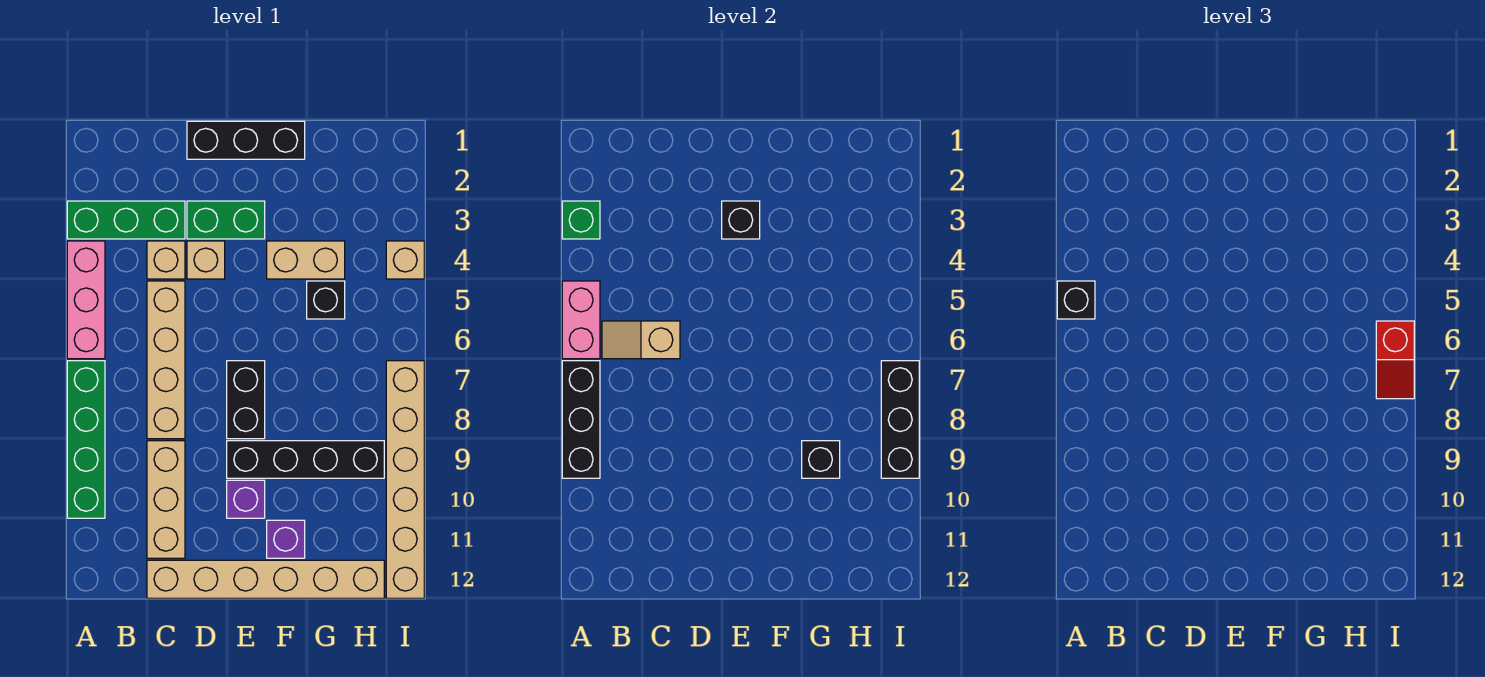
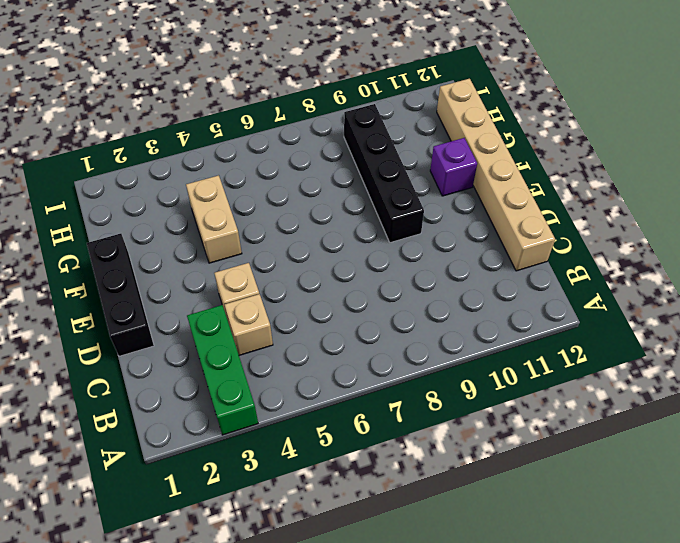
none -> pink brick A4:A6 level 1
none -> green brick A7:A10 level 1
none -> tan brick C5:C8 level 1

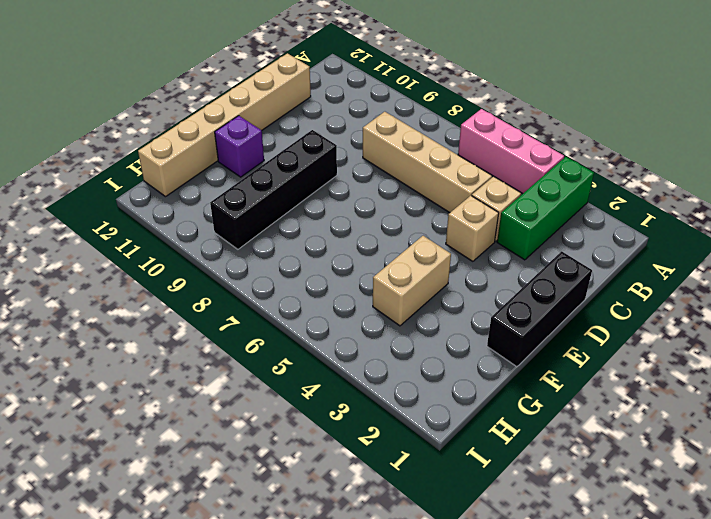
none -> green brick A7:A10 level 1
none -> tan brick C9:C11 level 1
none -> green brick D3:E3 level 1

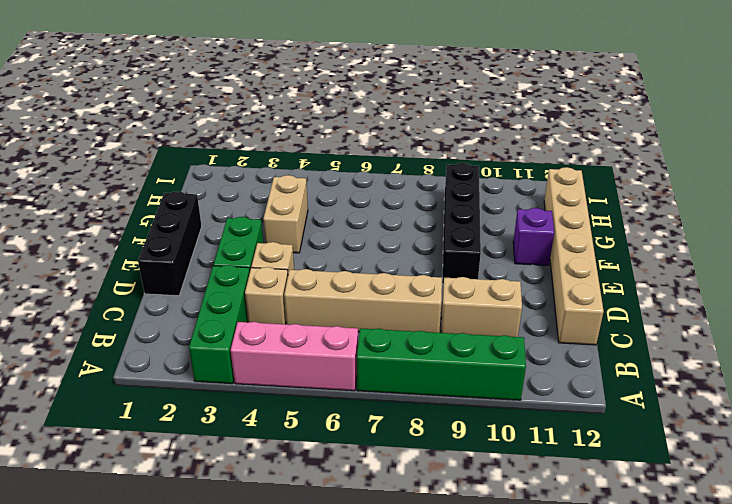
tan brick C9:C10 level 1 -> tan brick C9:C11 level 1
none -> black brick E7:E8 level 1
none -> purple brick E10 level 1
none -> black brick G5 level 1

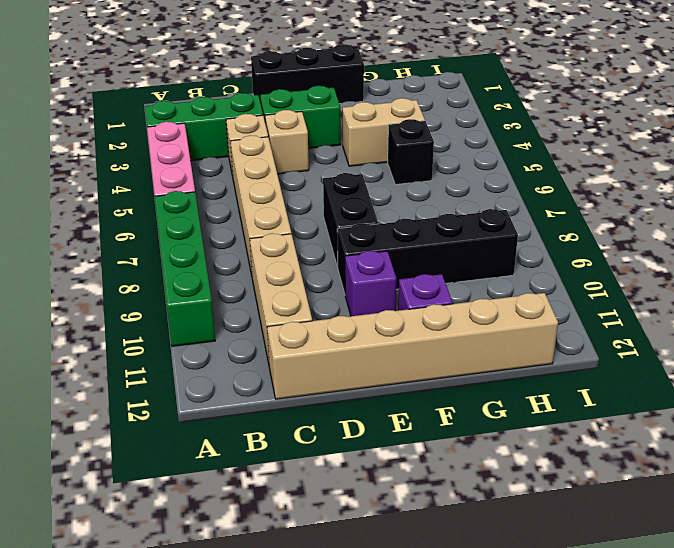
none -> tan brick I4 level 1
none -> tan brick I7:I12 level 1
none -> green brick A3 level 2

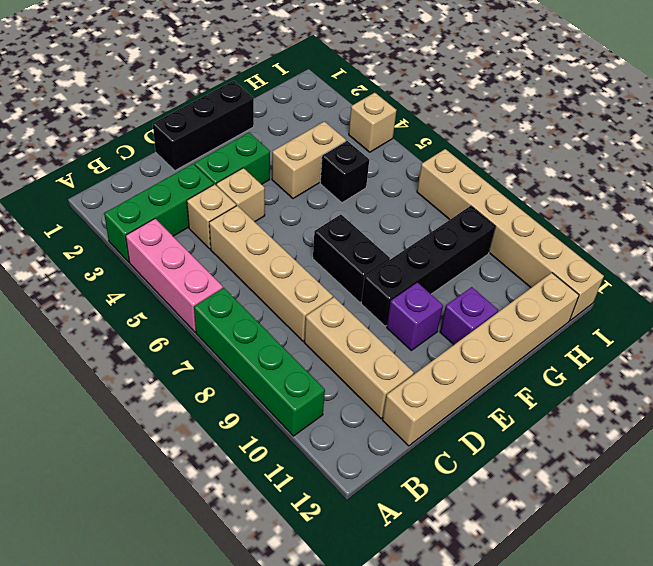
none -> green brick A3 level 2
none -> pink brick A5:A6 level 2
none -> black brick A7:A9 level 2

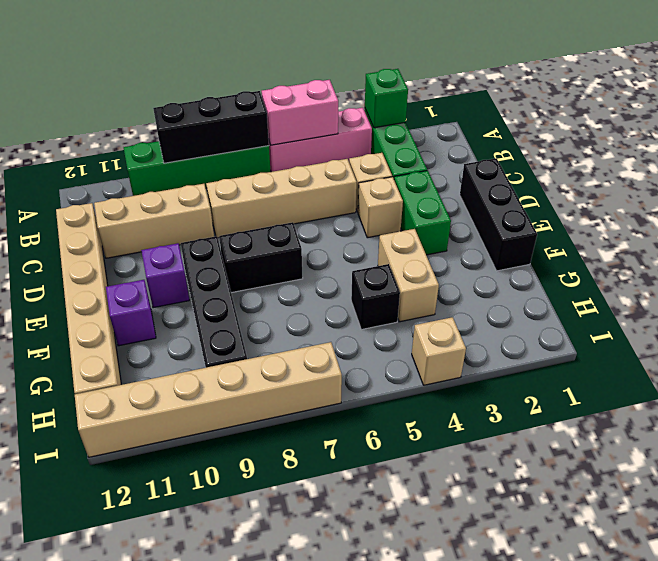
none -> tan slope B6:C6 level 2 top C
none -> black brick E3 level 2
none -> black brick G9 level 2

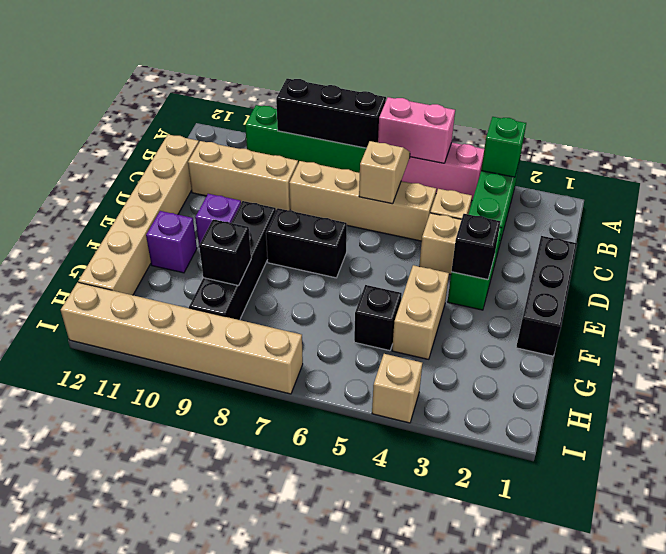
none -> black brick I7:I9 level 2
none -> black brick A5 level 3
none -> red slope I6:I7 level 3 top 6

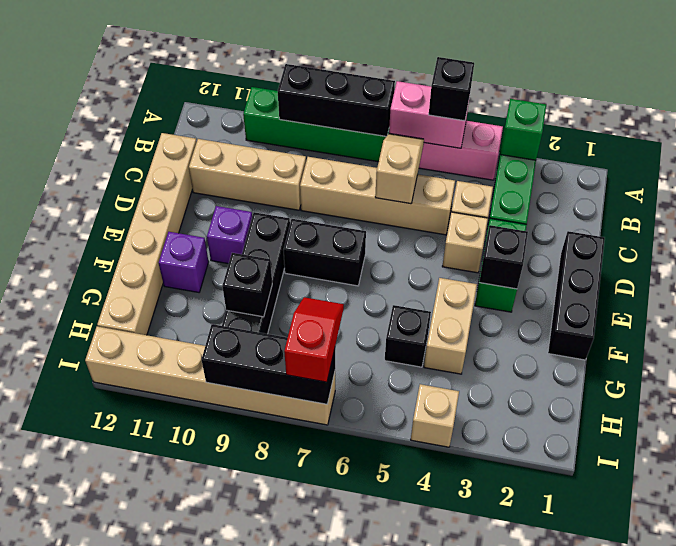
red slope H7:I7 level 3 top I -> red slope I6:I7 level 3 top 6

